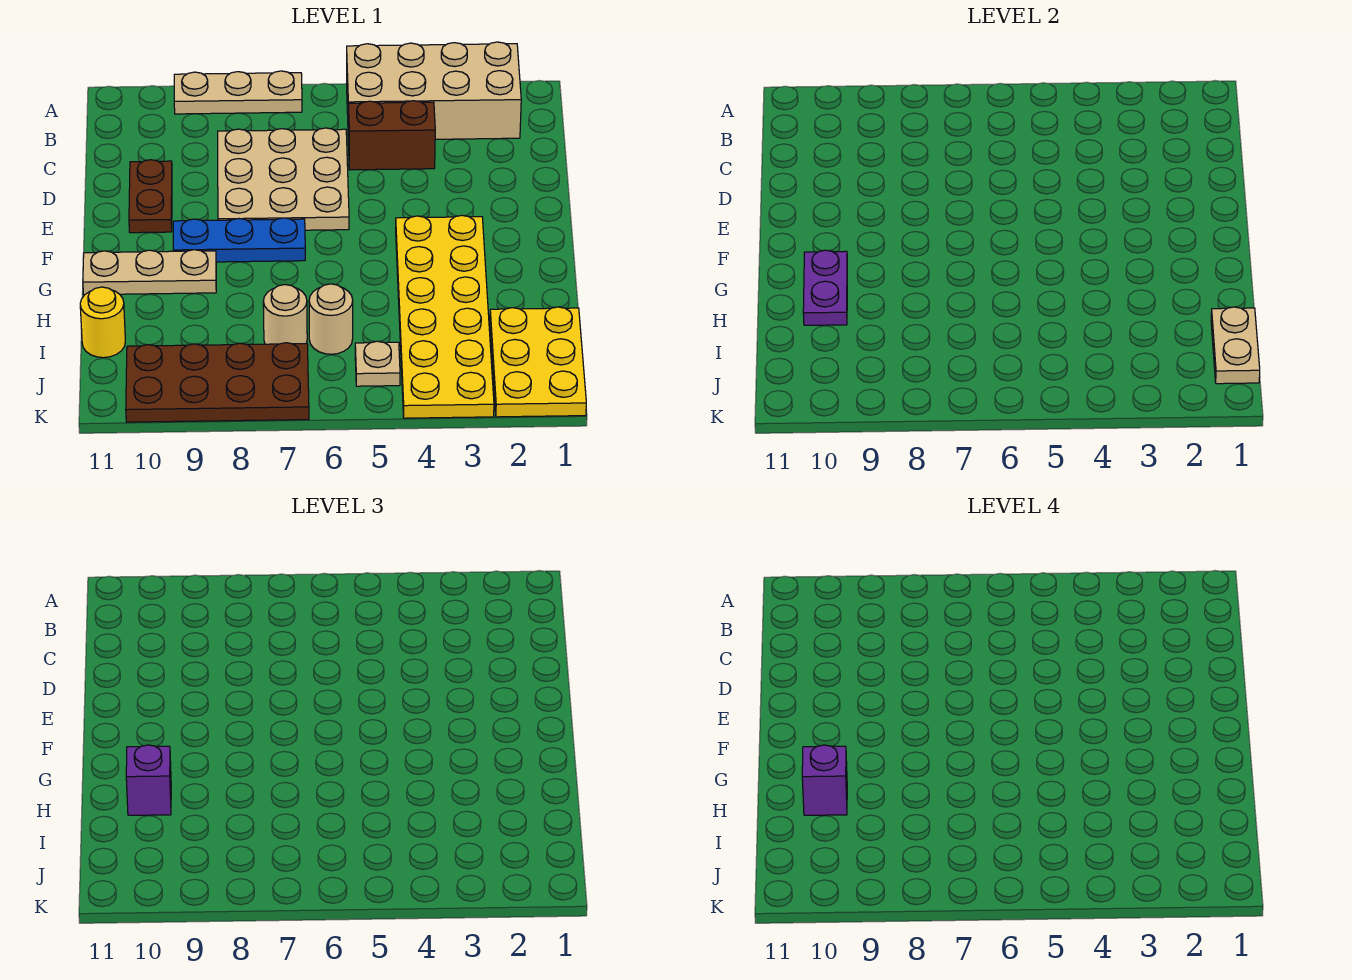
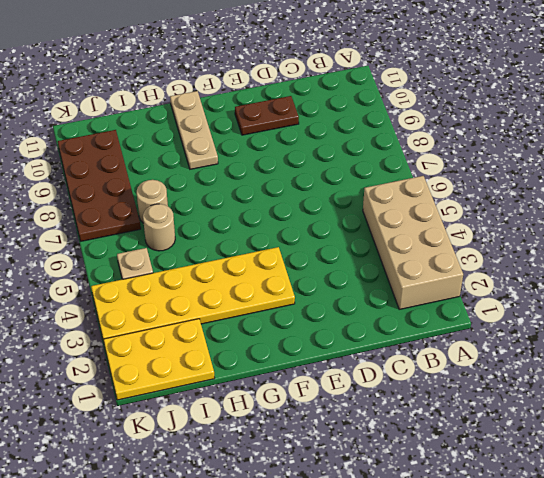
none -> tan plate A7:A9 level 1
none -> brown brick C4:C5 level 1
none -> tan plate C6:E8 level 1

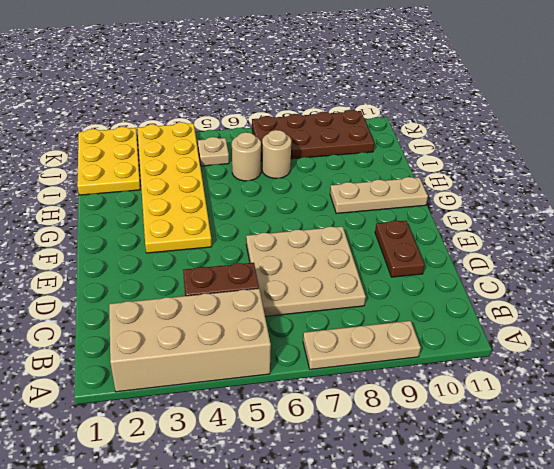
none -> blue plate F7:F9 level 1
none -> yellow round brick I11 level 1
none -> purple plate G10:H10 level 2

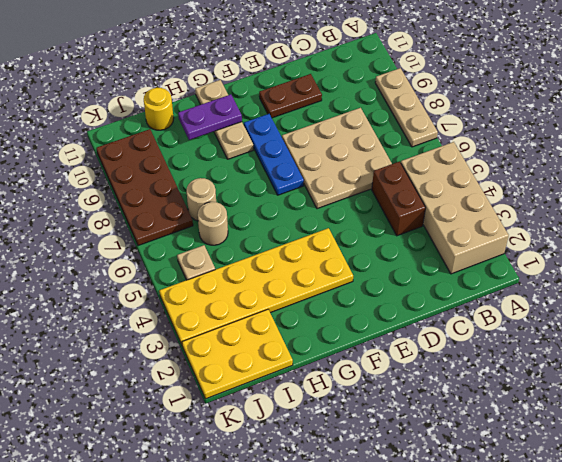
none -> tan plate I1:J1 level 2
none -> purple brick H10 level 3
none -> purple brick H10 level 4

